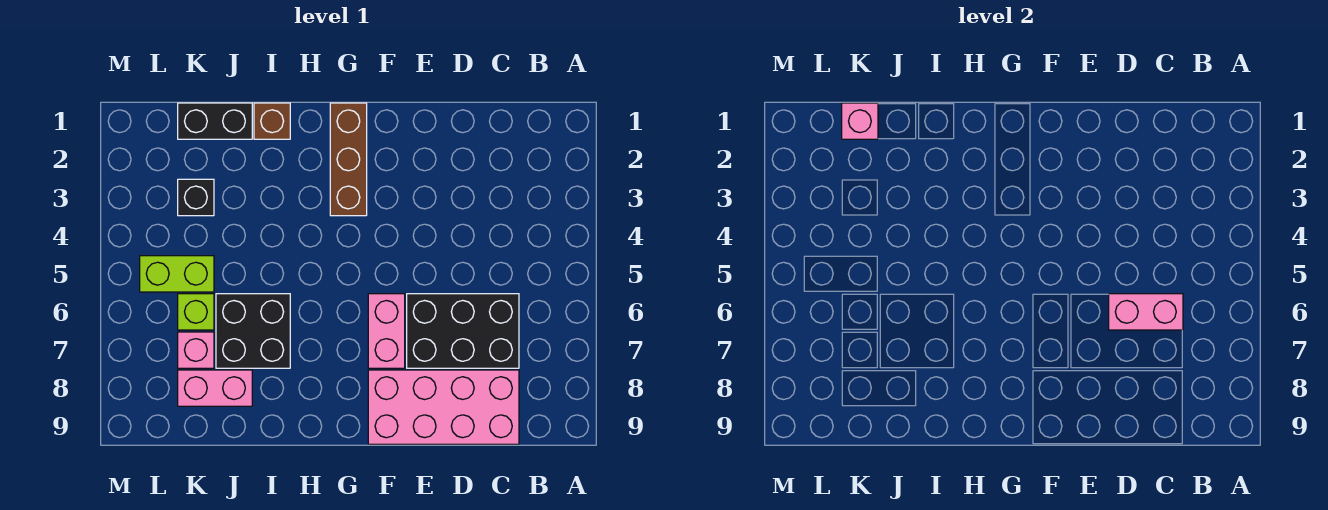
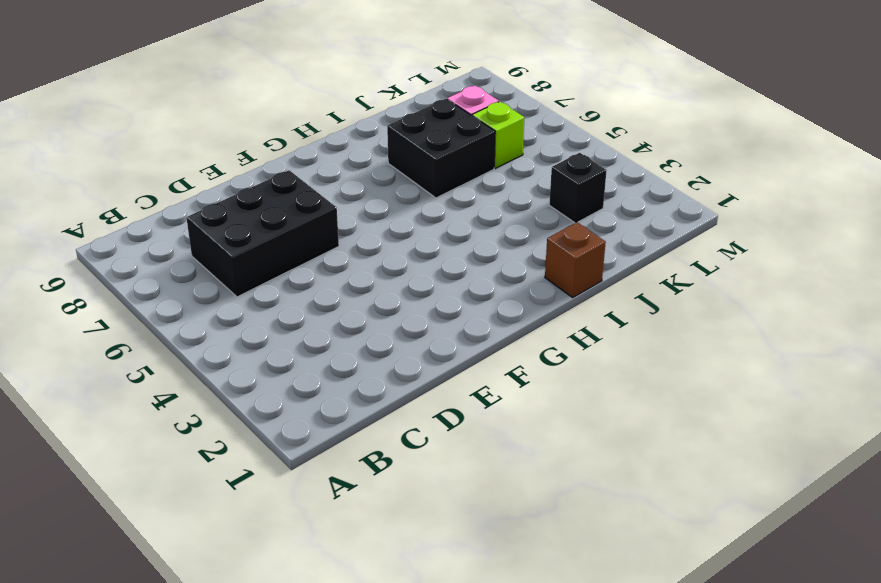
none -> pink brick C8:F9 level 1
none -> pink brick F6:F7 level 1
none -> brown brick G1:G3 level 1

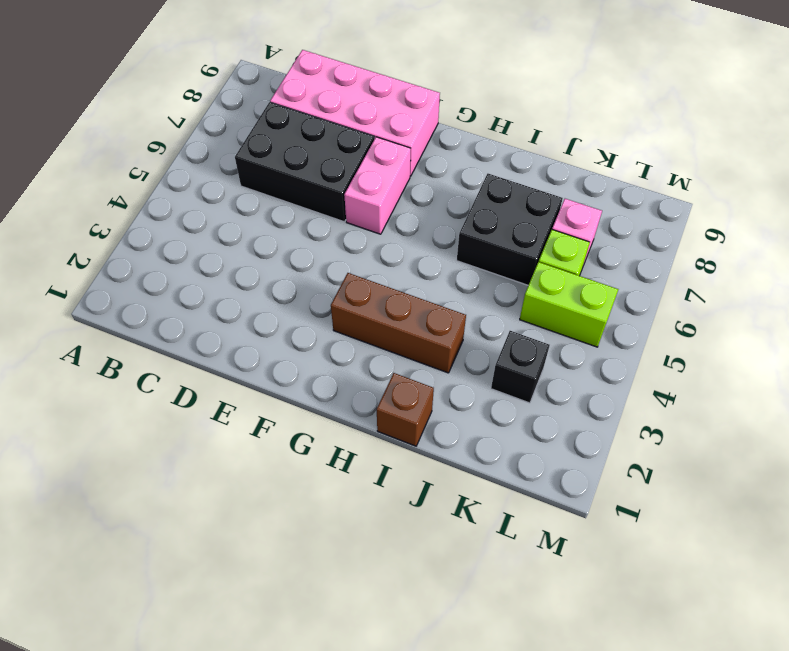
brown brick G3:I3 level 1 -> brown brick G1:G3 level 1
none -> black brick J1:K1 level 1
none -> pink brick J8:K8 level 1
none -> pink brick C6:D6 level 2

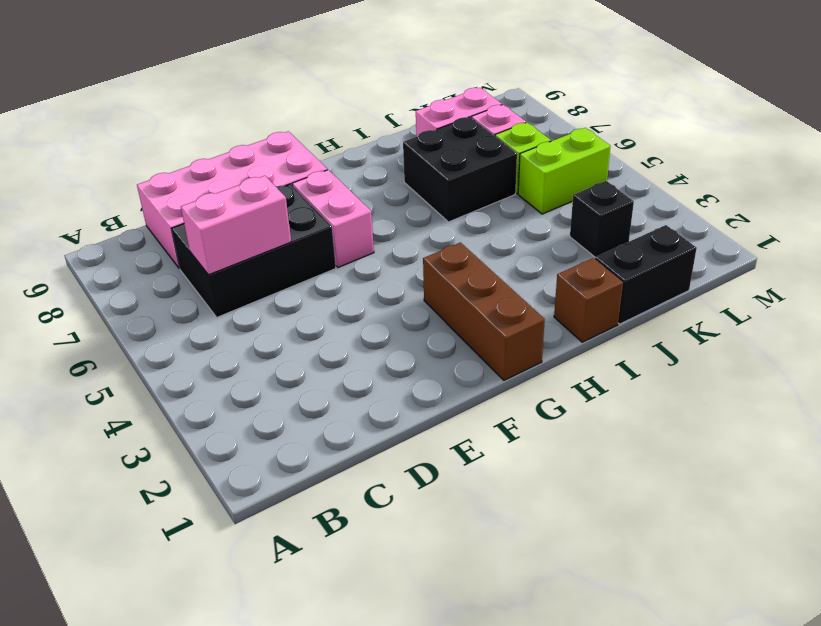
none -> pink brick K1 level 2

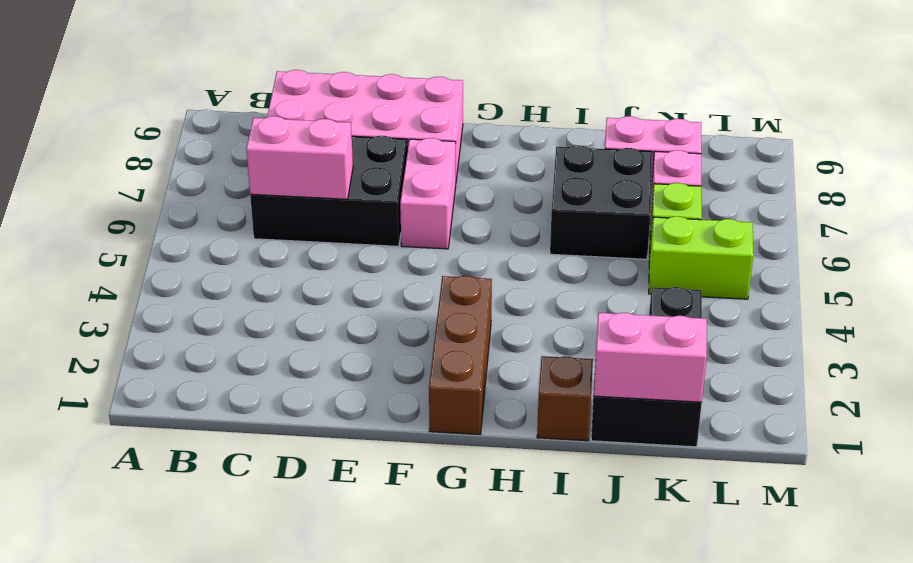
pink brick J1:K1 level 2 -> pink brick K1 level 2

